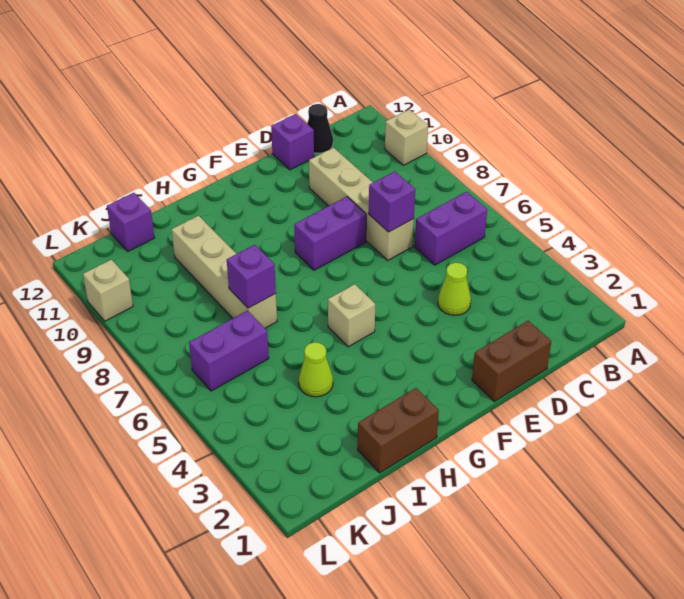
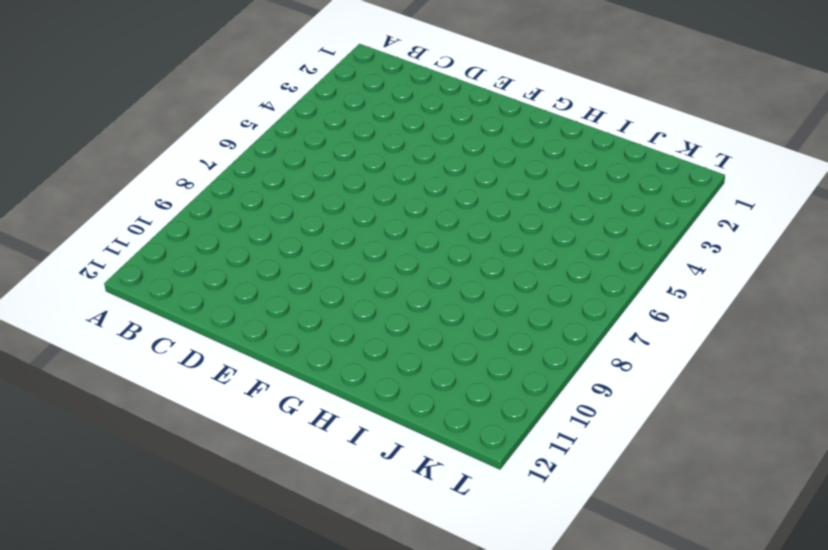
none -> tan brick A10 level 1
none -> purple brick B6:C6 level 1
none -> black cone C12 level 1

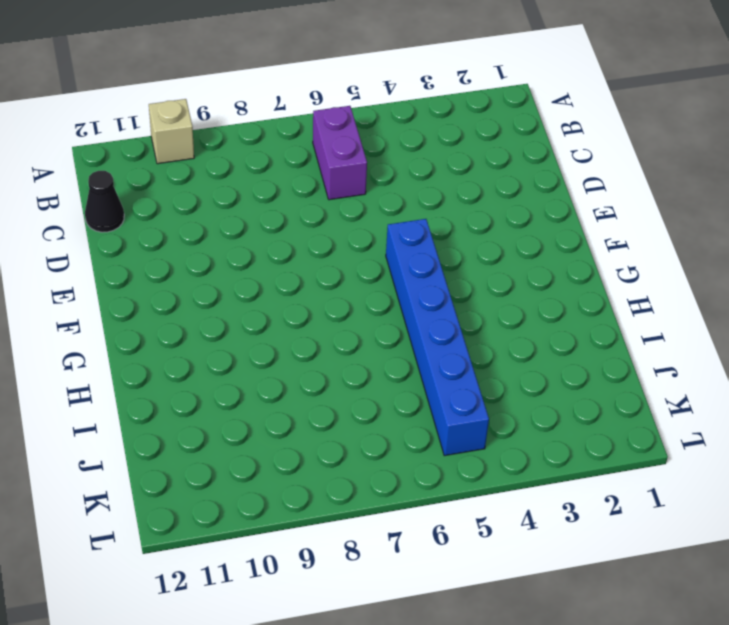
blue brick F5:K5 level 1 -> tan brick G5 level 1
none -> brown brick D1:E1 level 1
none -> lime cone D4 level 1
none -> tan brick D7:D10 level 1

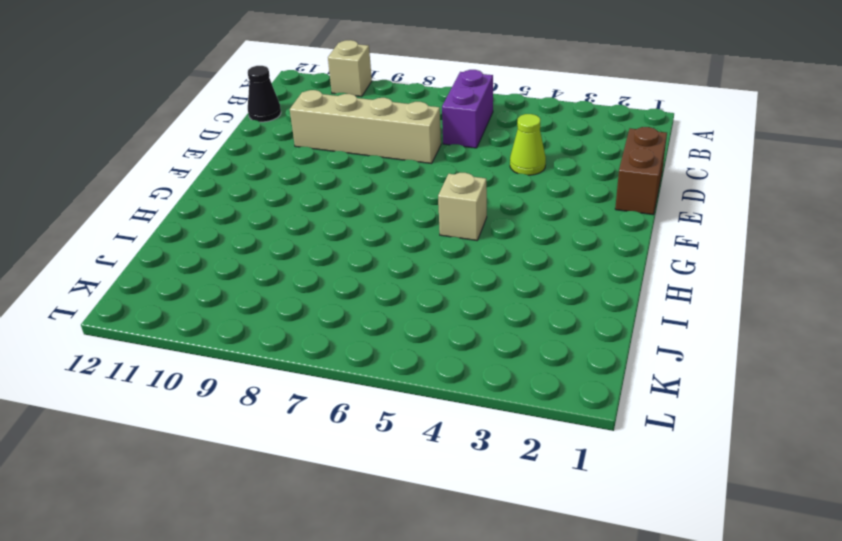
none -> purple brick D12 level 1
none -> purple brick E8:F8 level 1
none -> brown brick H1:I1 level 1

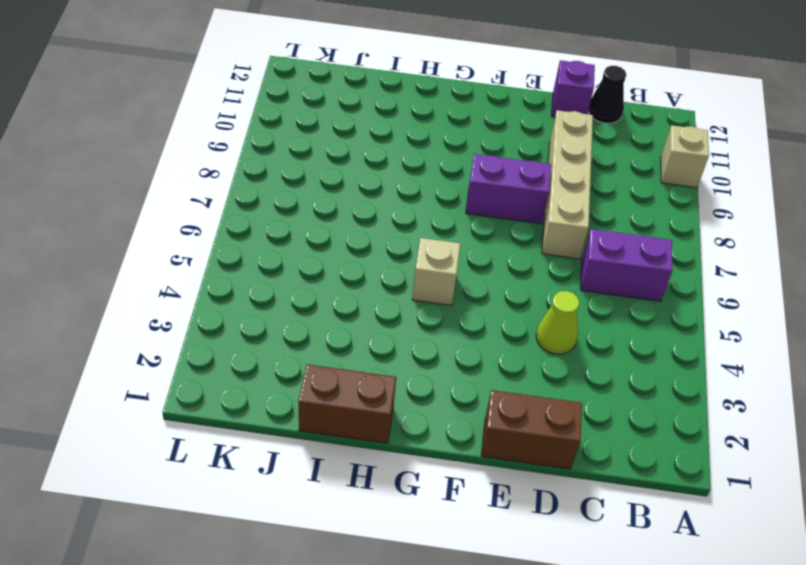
none -> lime cone I4 level 1
none -> tan brick I7:I10 level 1
none -> purple brick J6:K6 level 1

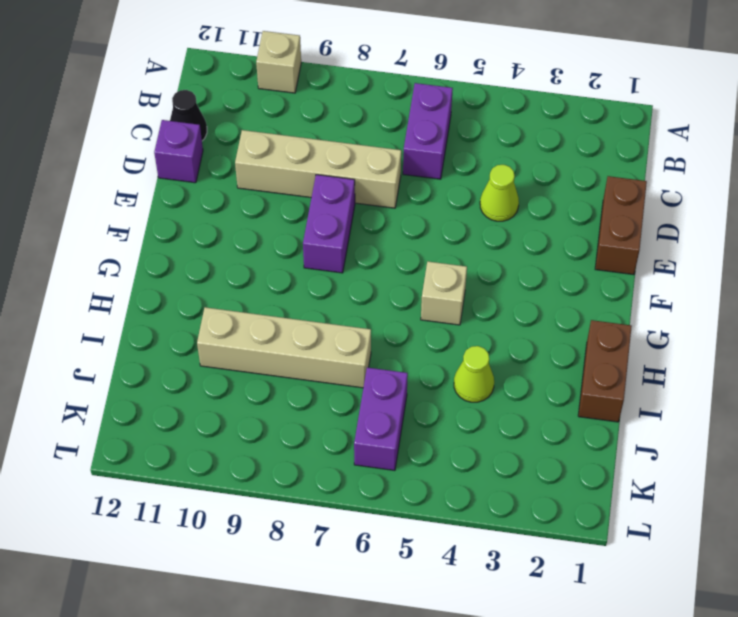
none -> purple brick J12 level 1
none -> tan brick L10 level 1
none -> purple brick D7 level 2

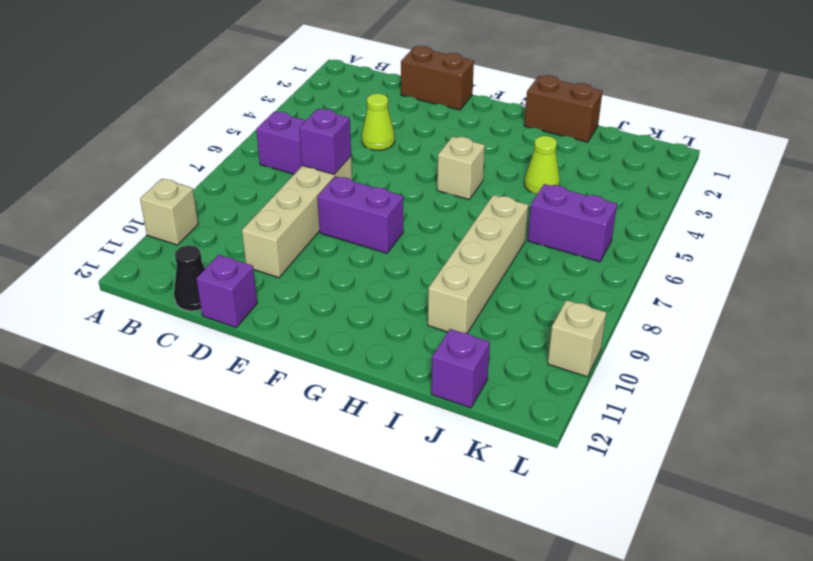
none -> purple brick I7 level 2

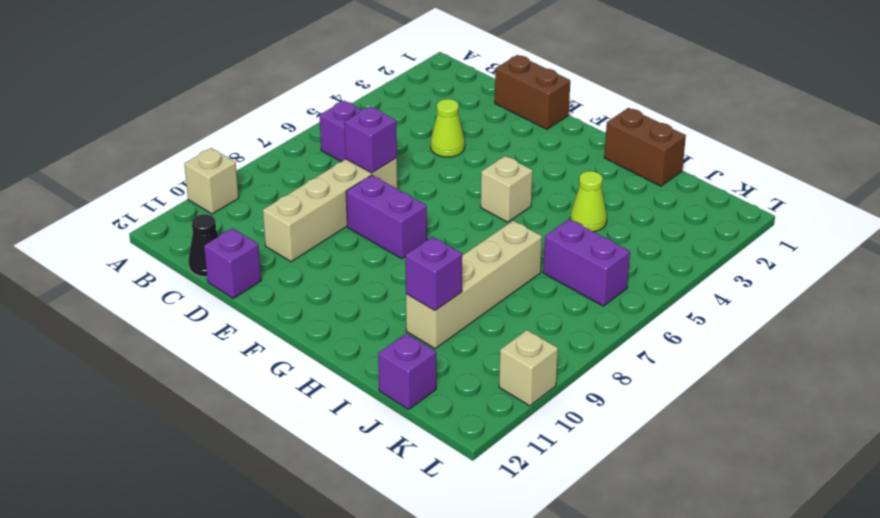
purple brick I10 level 2 -> purple brick I7 level 2

